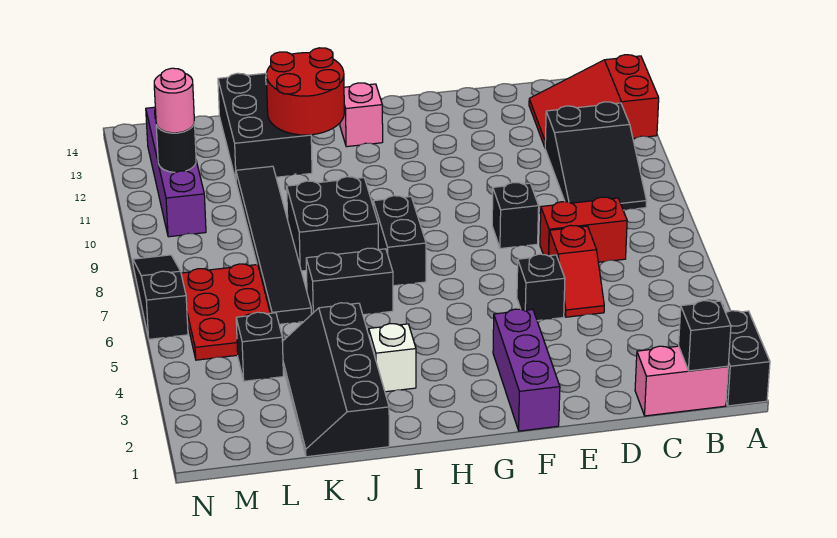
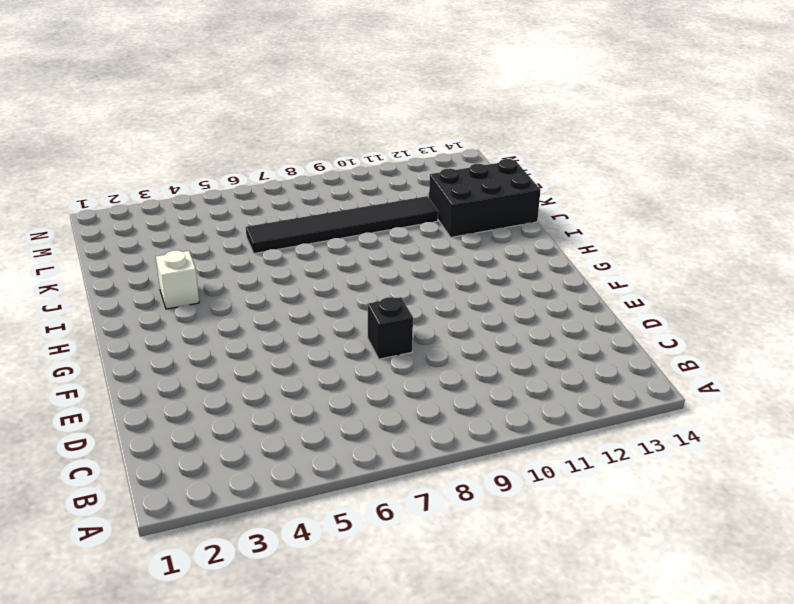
none -> black brick A1:A2 level 1
none -> red slope A12:C13 level 1 top A
none -> pink brick B1:C1 level 1

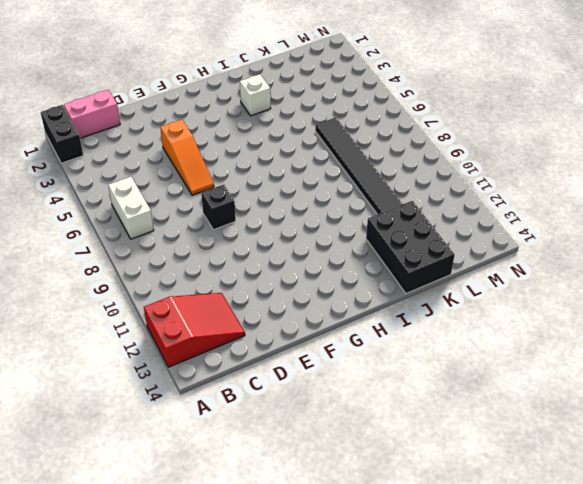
white brick B6:B7 level 1 -> none
orange slope E4:E6 level 1 top 4 -> black brick E5 level 1
none -> black slope B9:C11 level 1 top 11
none -> red brick C7:D7 level 1
none -> red slope D5:D6 level 1 top 6

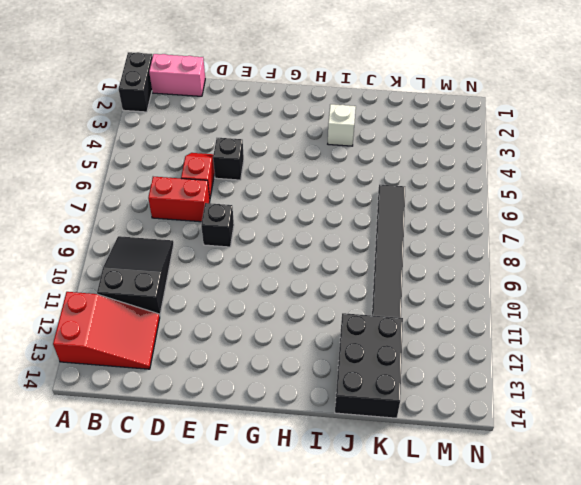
none -> purple brick F1:F3 level 1
none -> black brick H7:H8 level 1
none -> pink brick H13 level 1

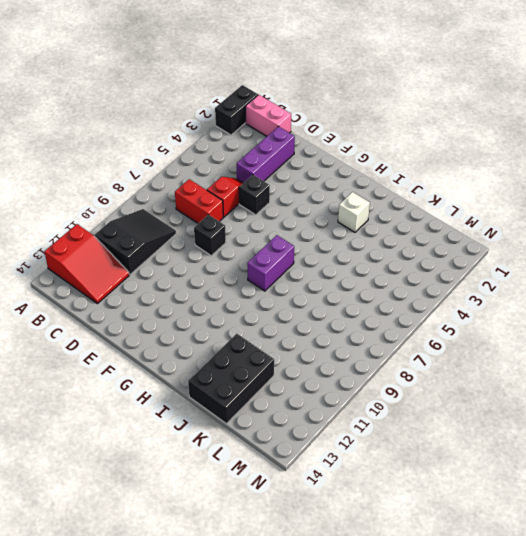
purple brick D2:D4 level 1 -> purple brick F1:F3 level 1
purple brick H7:H8 level 1 -> black brick H7:H8 level 1
none -> pink brick H13 level 1
none -> black brick I6:J6 level 1
none -> black brick I8:J9 level 1

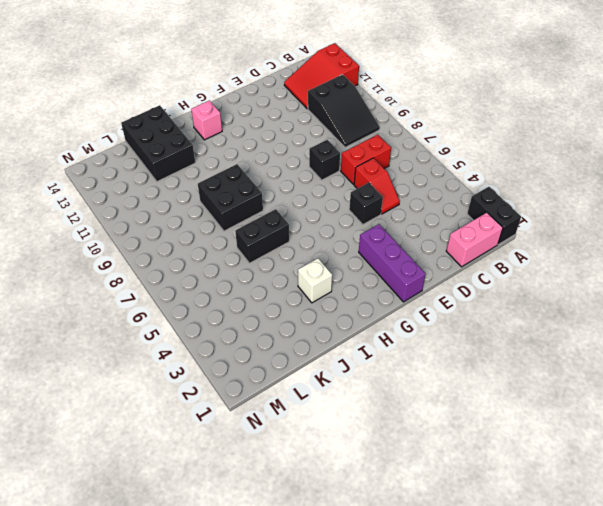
none -> black brick H7:H8 level 1
none -> black slope J1:K4 level 1 top J
none -> black tile K6:K11 level 1

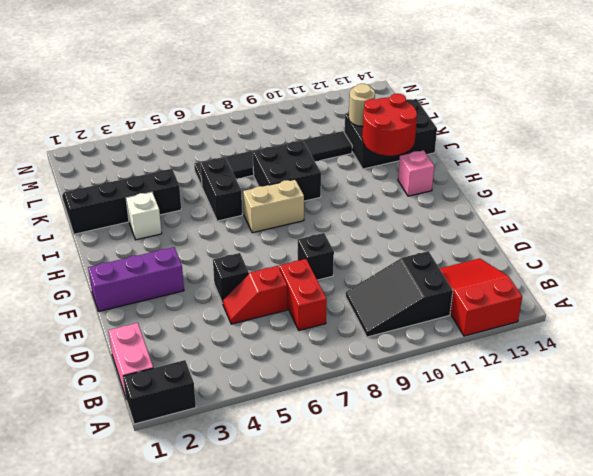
tan brick H7:H8 level 1 -> black brick H7:H8 level 1
tan round brick K12 level 2 -> none
none -> black brick L4 level 1
none -> red plate L5:M7 level 1
none -> purple brick M10:M13 level 1

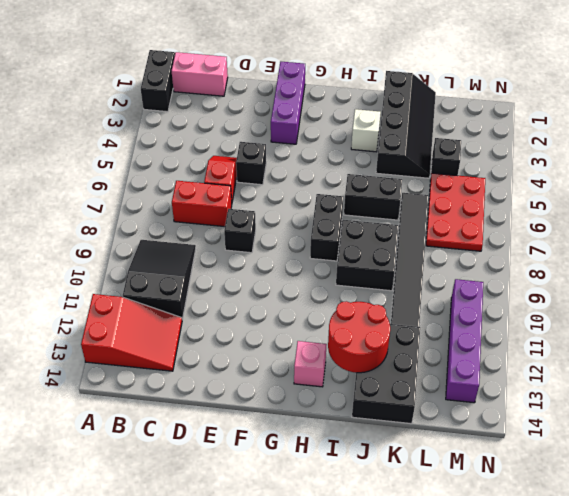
none -> black slope N6:N8 level 1 top 6
none -> black brick B1 level 2
none -> black round brick M11 level 2

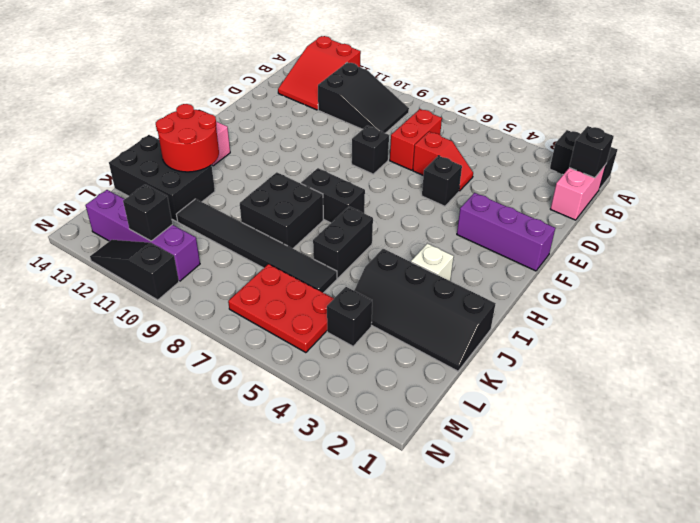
black brick M11 level 2 -> black round brick M11 level 2
black slope N10:N12 level 1 top 10 -> black slope N6:N8 level 1 top 6
none -> pink round brick M11 level 3

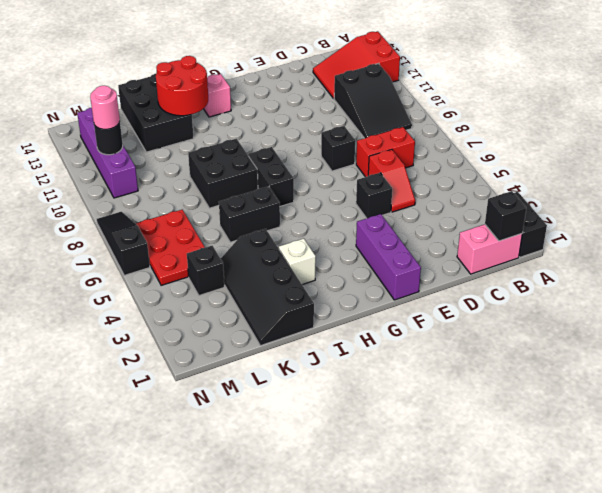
none -> black tile K6:K11 level 1

